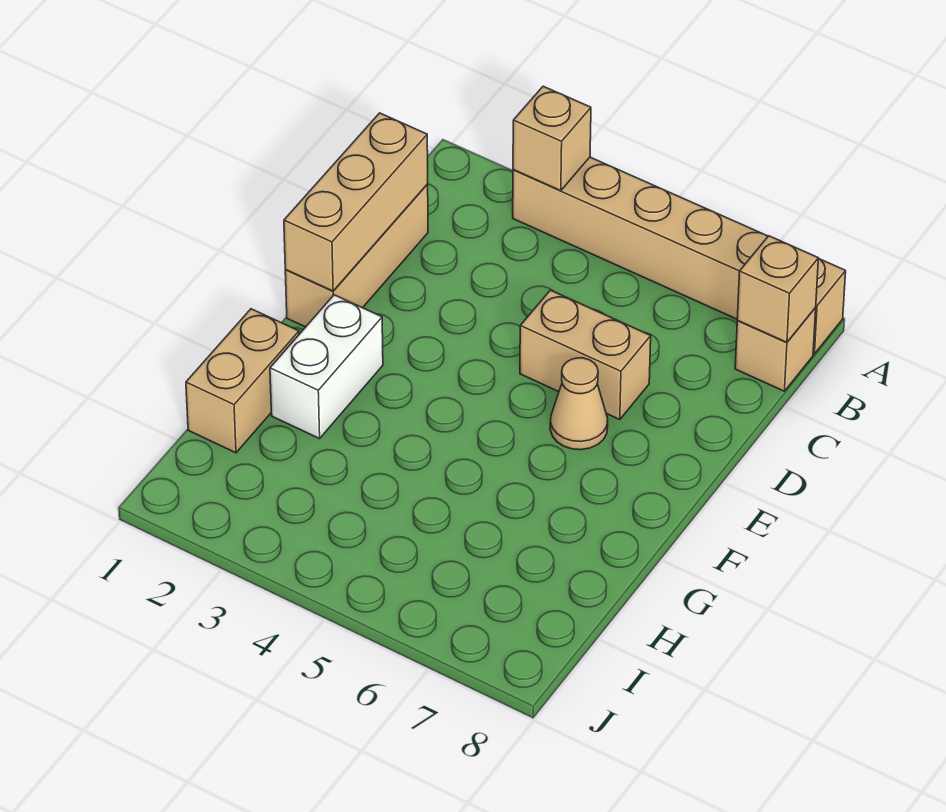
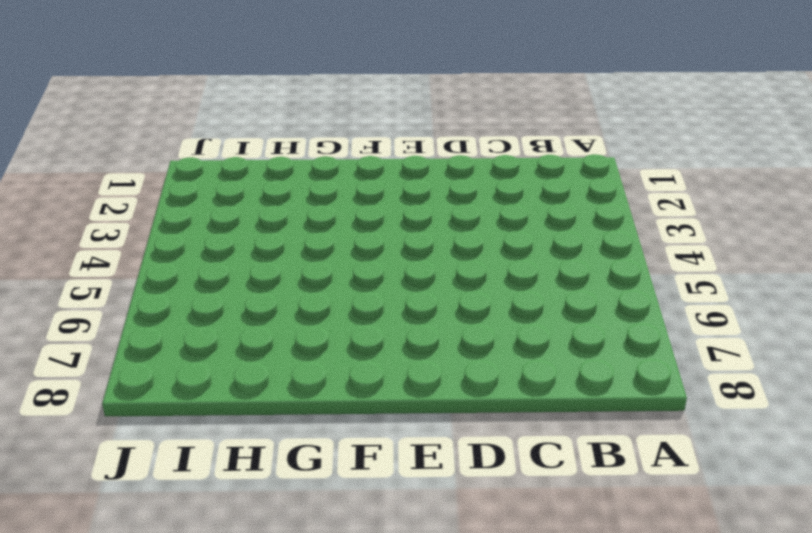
none -> tan brick A3:A8 level 1
none -> tan brick B8 level 1

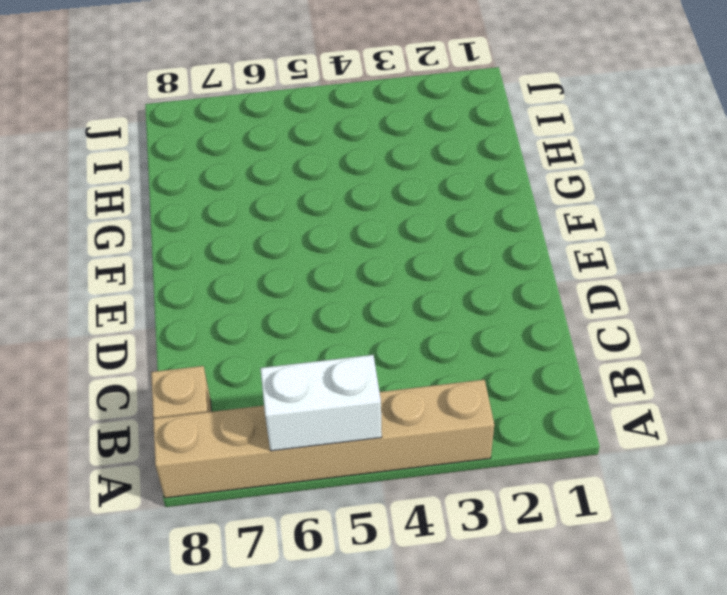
white brick A5:A6 level 2 -> white brick F2:G2 level 1
none -> tan brick C1:E1 level 1
none -> tan brick D5:D6 level 1

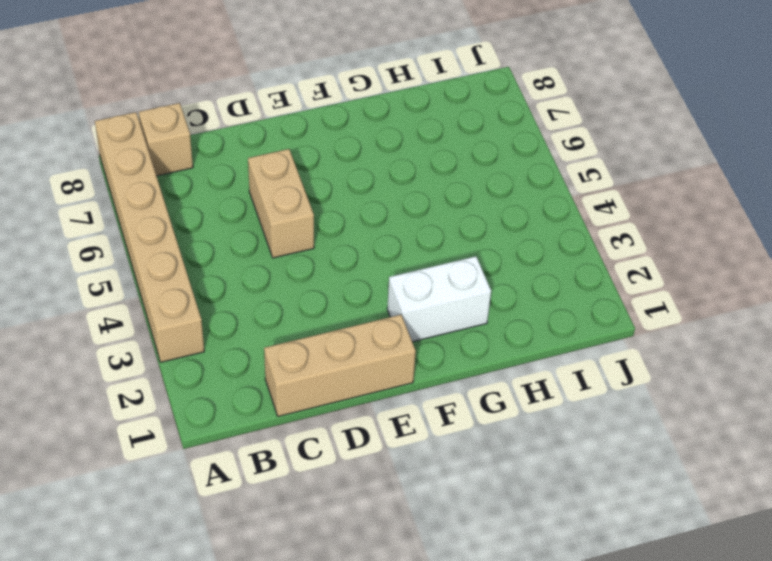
none -> tan cone E6 level 1
none -> tan brick G1:H1 level 1

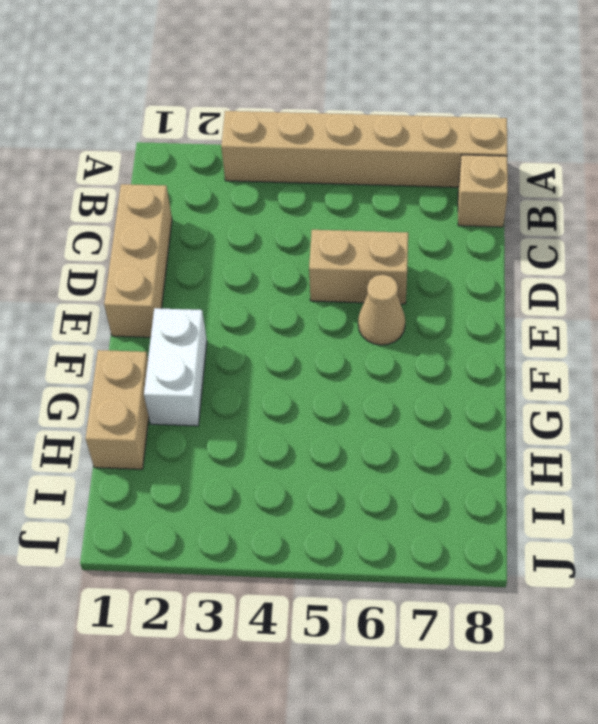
none -> tan brick A3 level 2
none -> tan brick B8 level 2

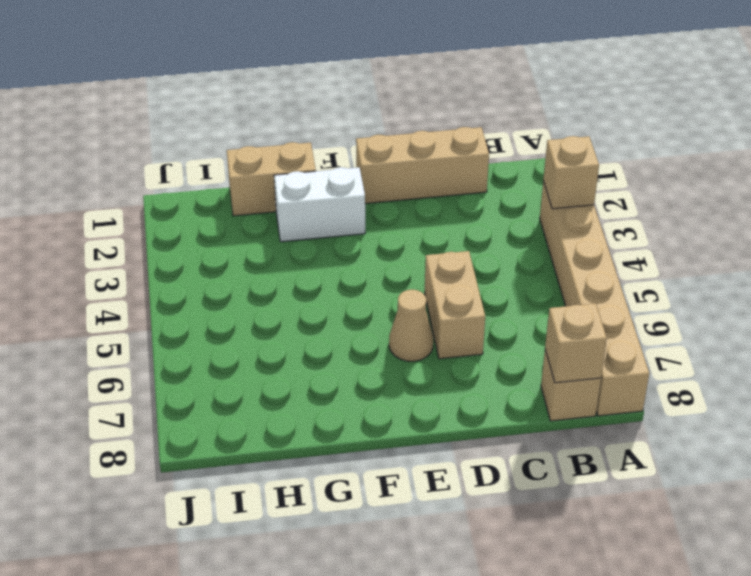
none -> tan brick C1:E1 level 2

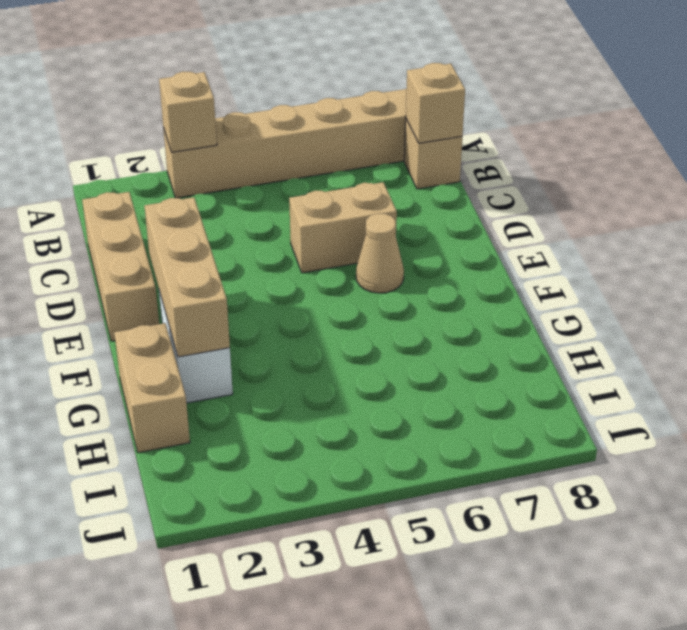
tan brick E2:G2 level 2 -> tan brick C1:E1 level 2

